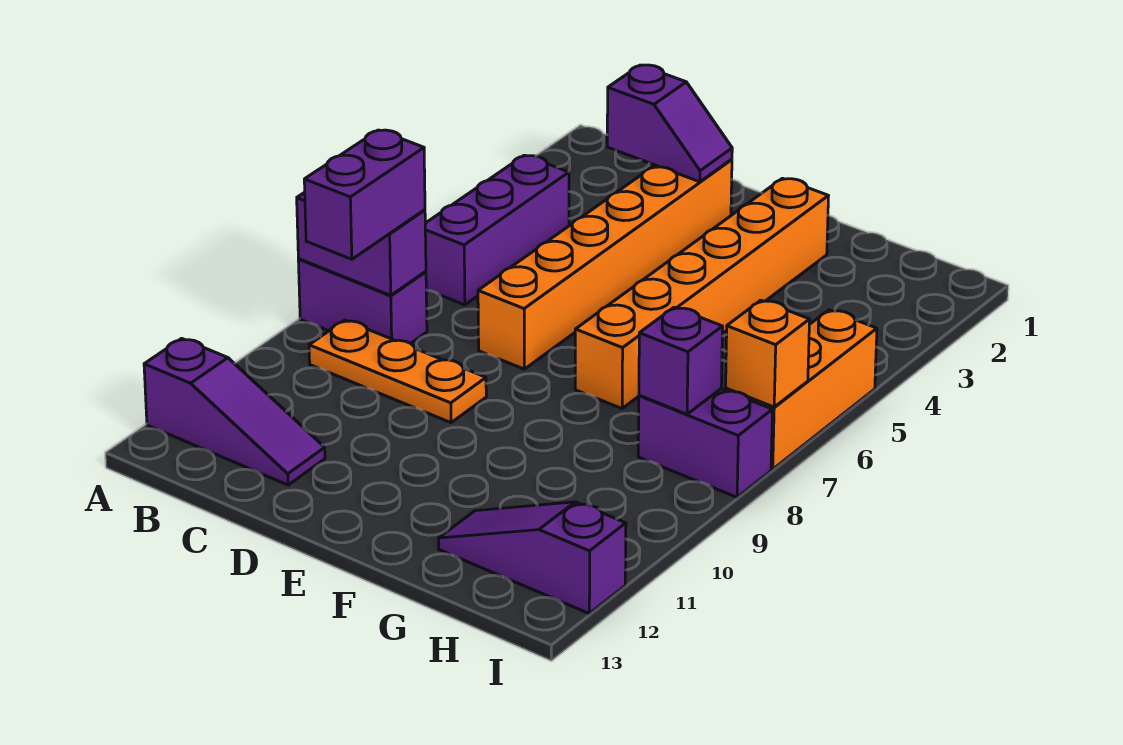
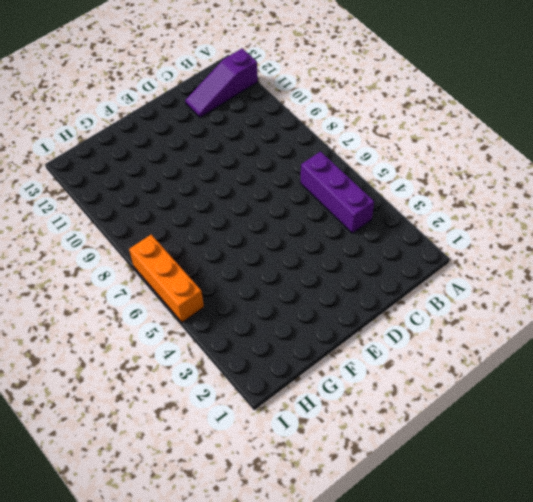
none -> purple brick A8:B8 level 1
none -> orange plate B9:D9 level 1
none -> orange brick D2:D7 level 1

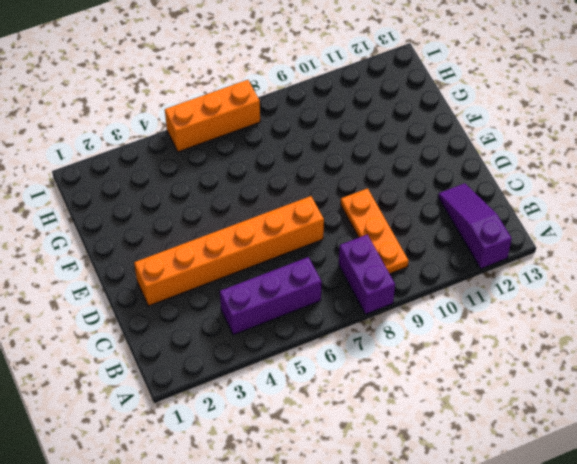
none -> orange brick F2:F7 level 1
none -> purple slope G12:I12 level 1 top I
none -> purple brick H8:I8 level 1

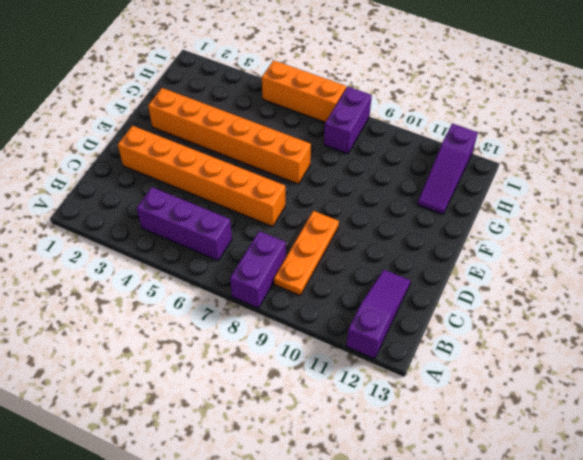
none -> purple brick A8:B8 level 2
none -> purple slope C2:D2 level 2 top C
none -> purple brick H8 level 2

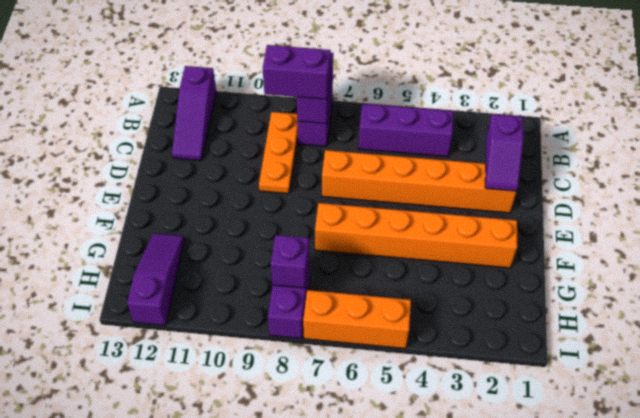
none -> orange brick I7 level 2

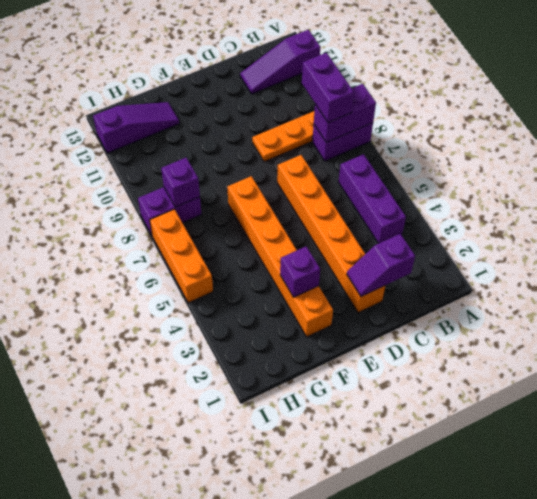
purple brick F3 level 2 -> none
none -> orange brick I7 level 2

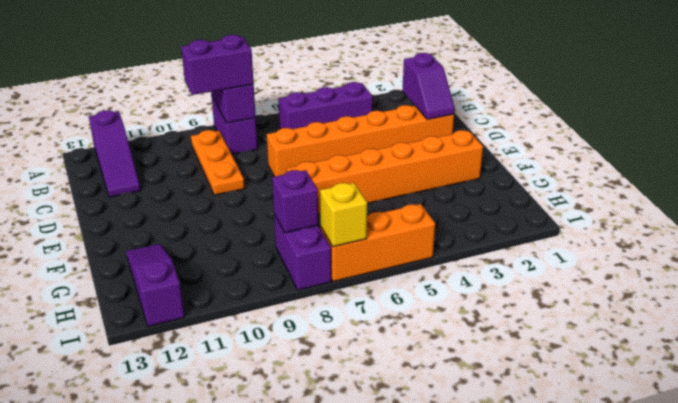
yellow brick I7 level 2 -> orange brick I7 level 2

